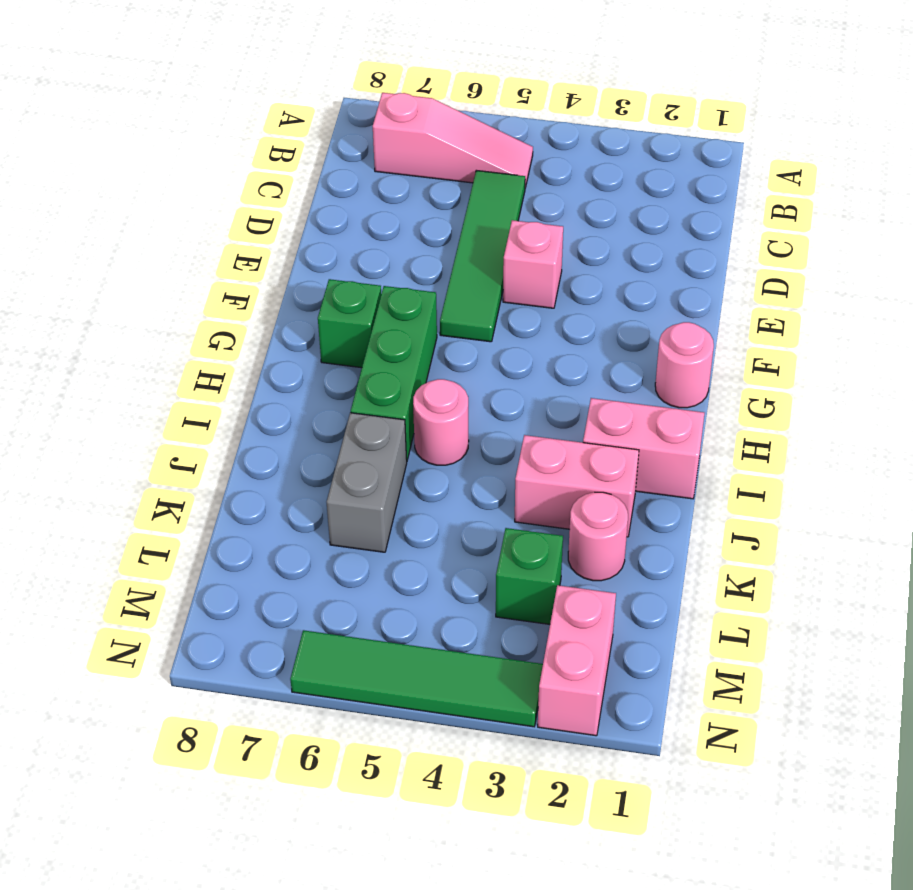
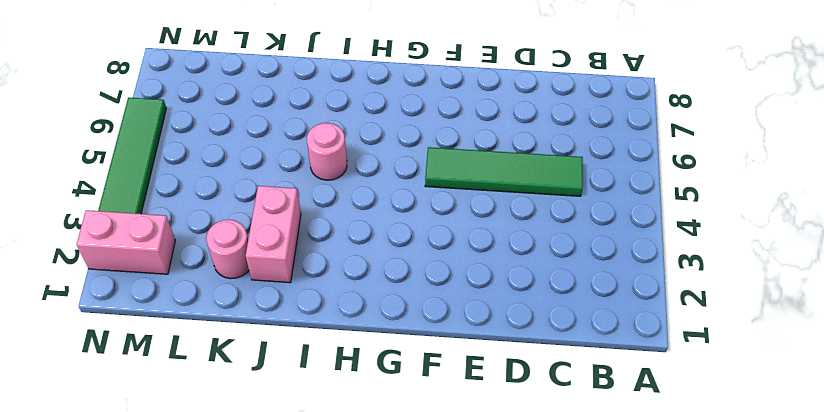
none -> pink slope B5:B7 level 1 top 7
none -> pink brick E4 level 1
none -> pink round brick G1 level 1

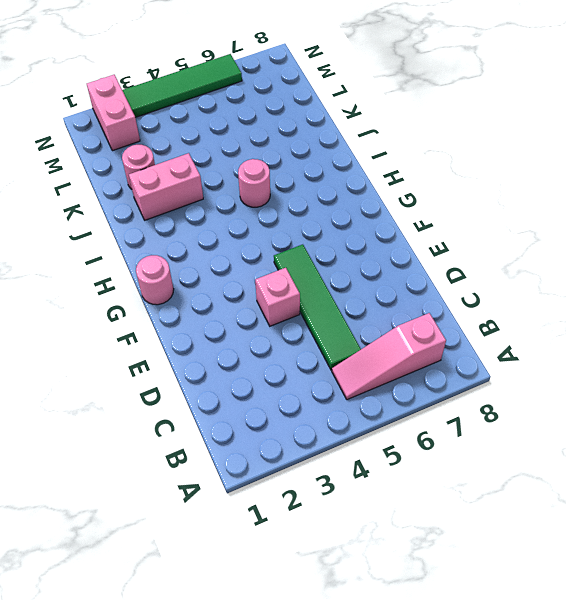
none -> green brick G6:I6 level 1
none -> green brick G7 level 1
none -> pink brick I1:I2 level 1

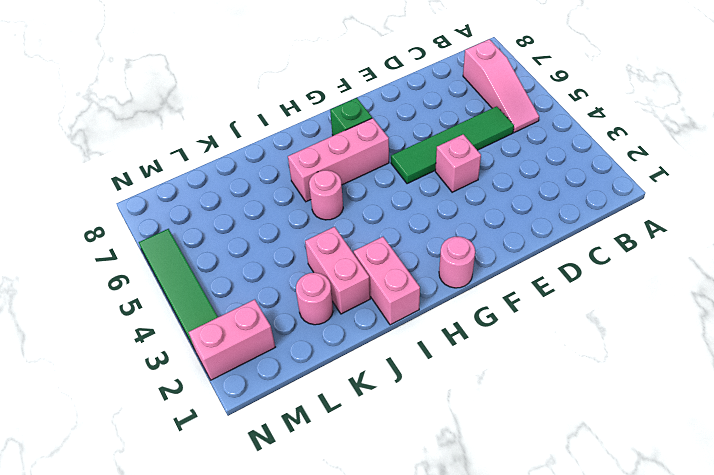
pink brick G6:I6 level 1 -> green brick G6:I6 level 1
none -> grey brick J6:K6 level 1
none -> green brick L3 level 1

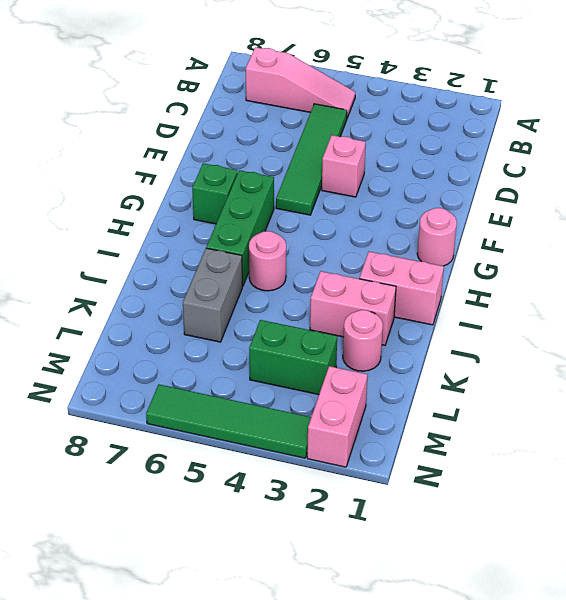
green brick L3:L4 level 1 -> green brick L3 level 1

